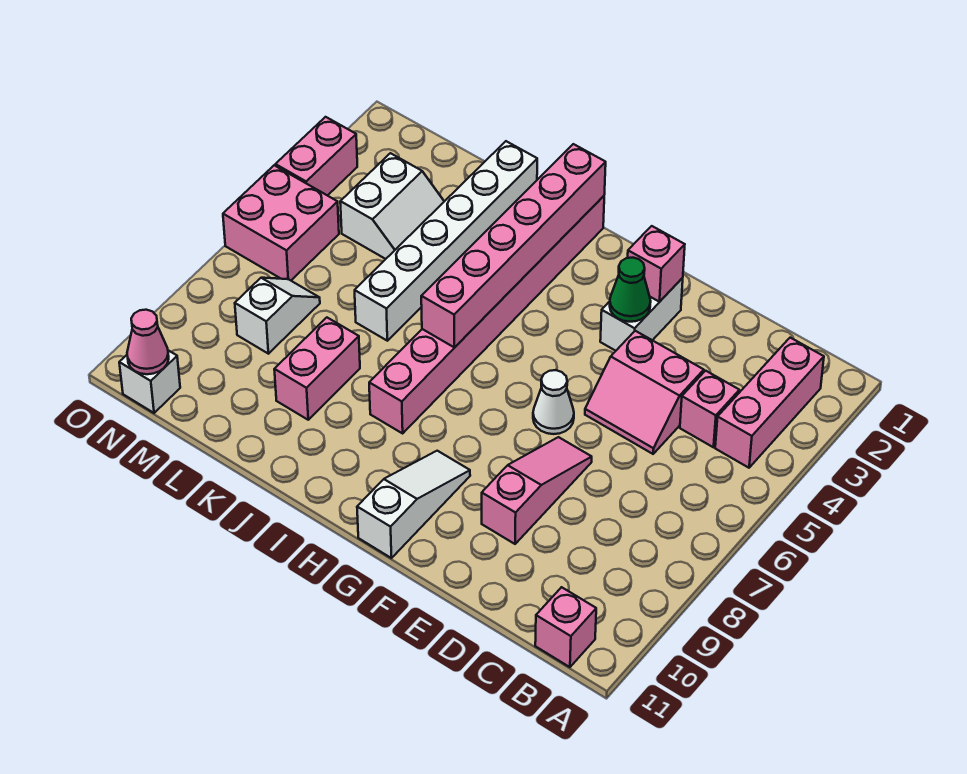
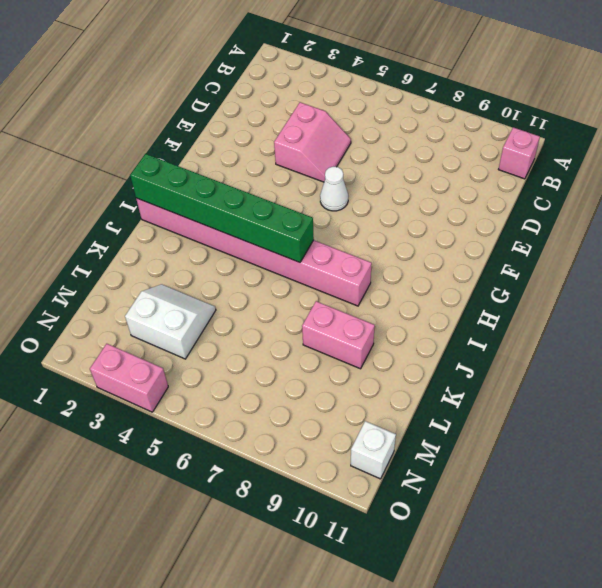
green brick I1:I6 level 2 -> pink brick I1:I6 level 2
none -> pink brick B2:B4 level 1
none -> pink brick C4 level 1
none -> pink slope E7:E9 level 1 top 9

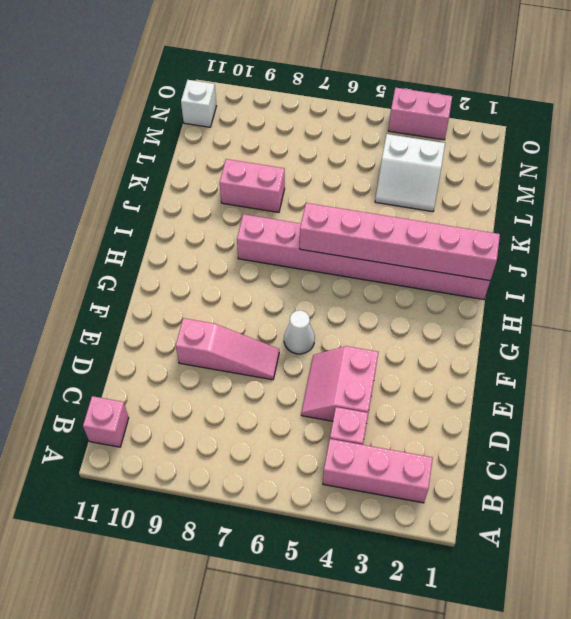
none -> white brick F2:F3 level 1
none -> white slope G9:G11 level 1 top 11
none -> white brick K1:K6 level 1

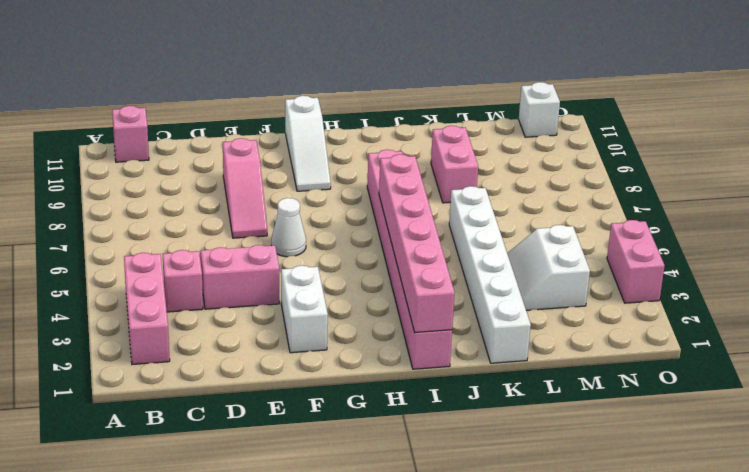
none -> white slope M7:M8 level 1 top 8
none -> pink brick N5:O6 level 1
none -> pink brick F2 level 2

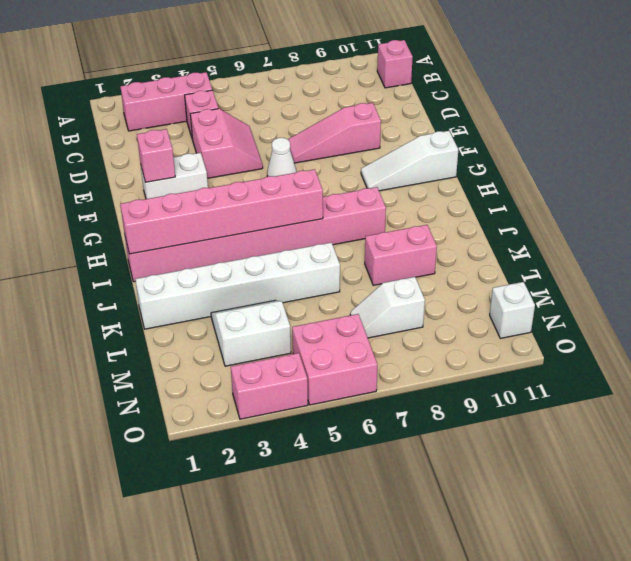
none -> green cone F3 level 2
none -> pink cone N11 level 2

